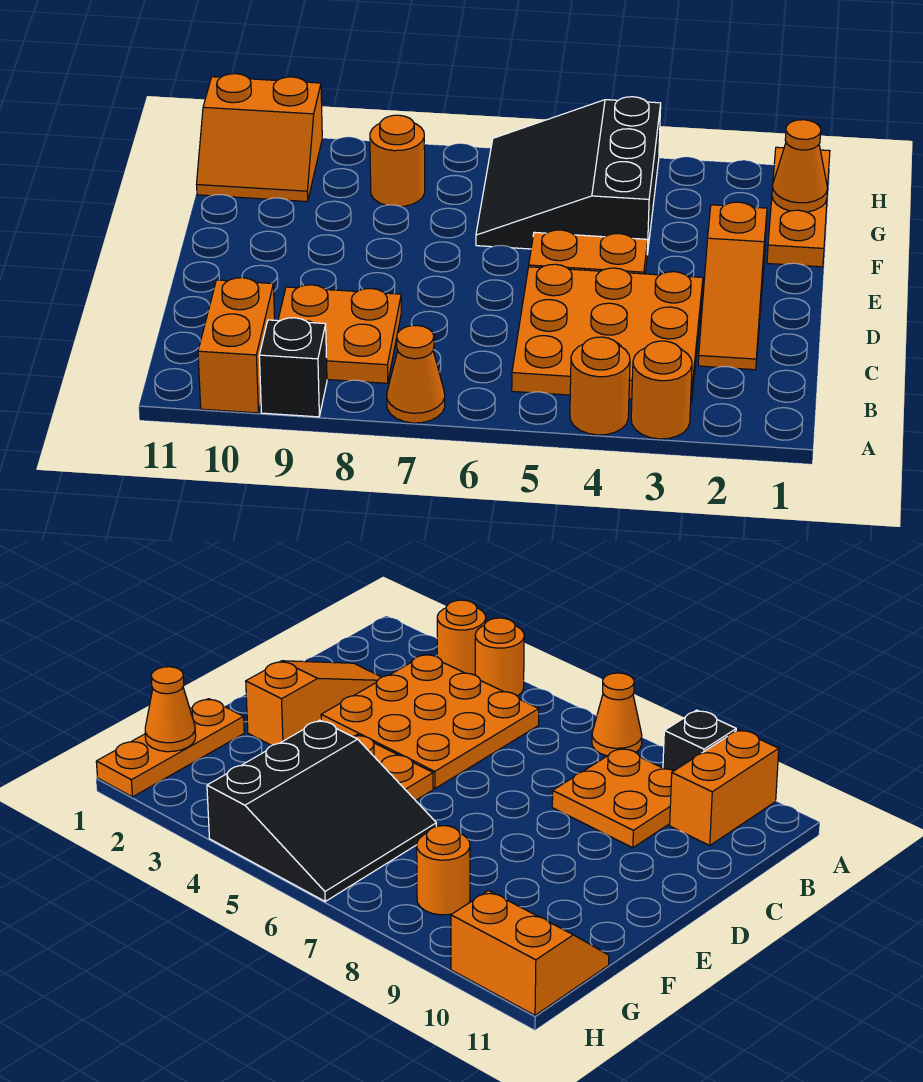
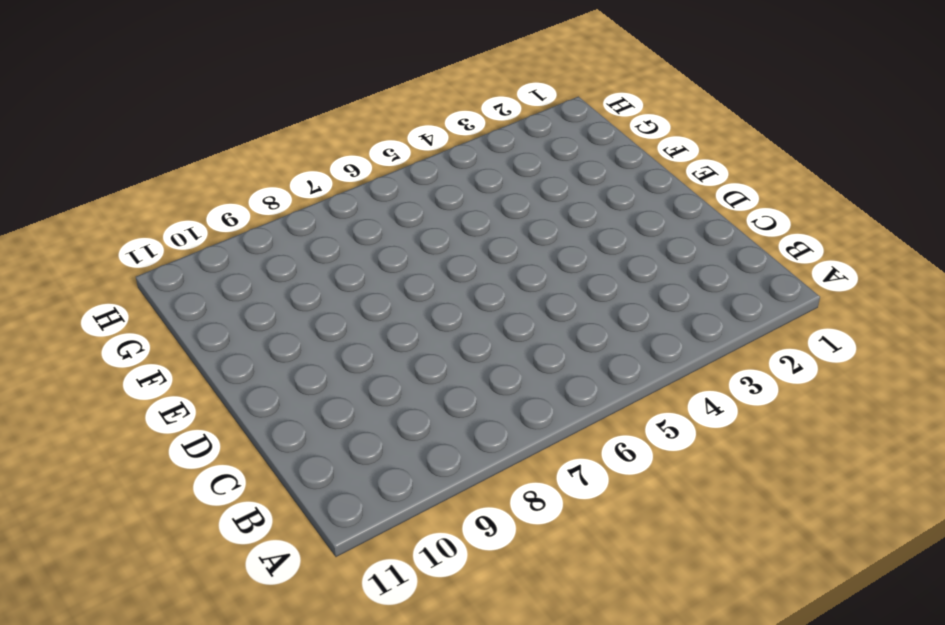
none -> orange round brick A3 level 1
none -> orange round brick A4 level 1
none -> orange cone A7 level 1

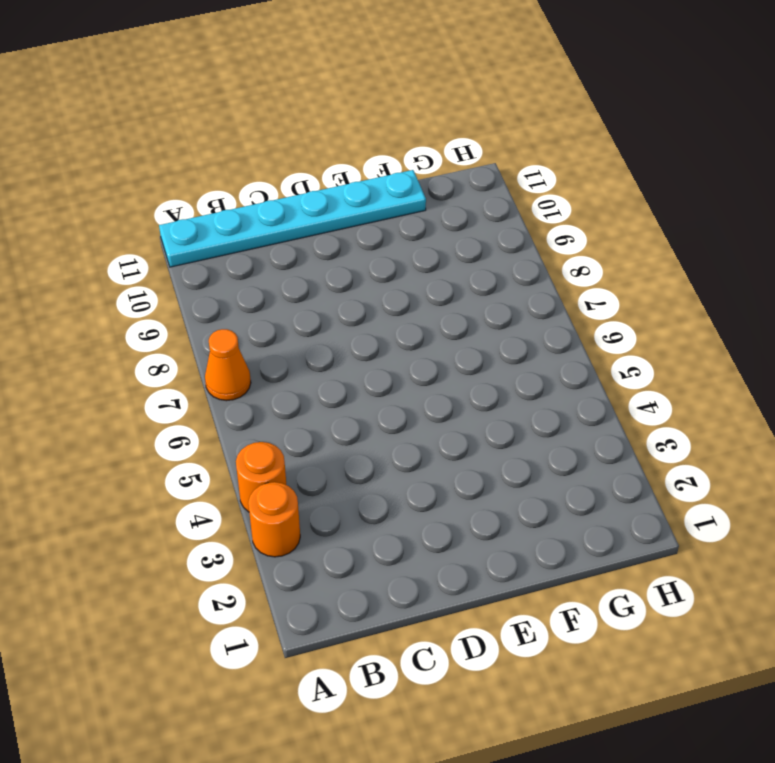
cyan plate A11:F11 level 1 -> none
none -> black brick A9 level 1
none -> orange brick A10:B10 level 1
none -> orange plate B3:D5 level 1

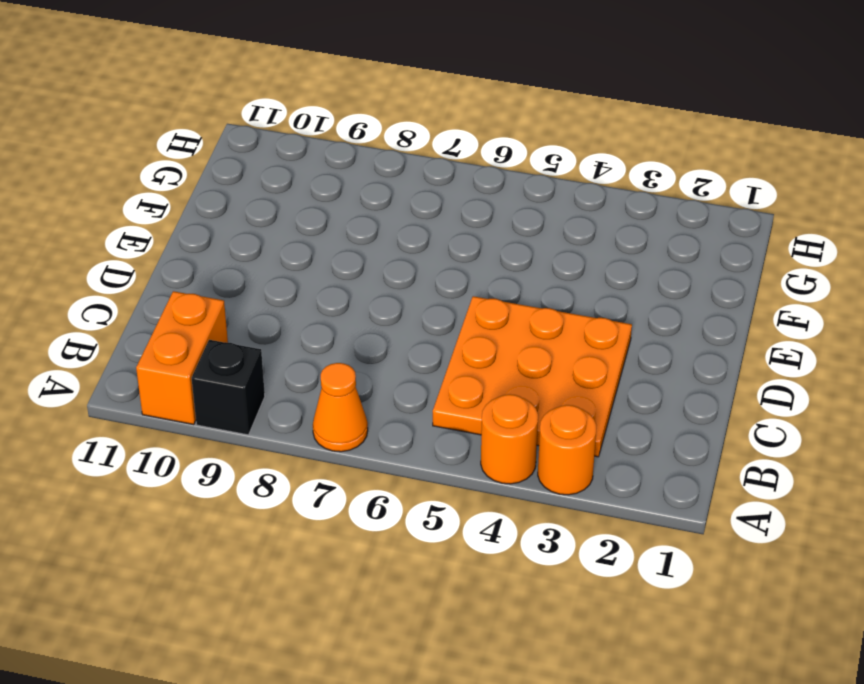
none -> orange plate B8:C9 level 1
none -> orange slope C2:E2 level 1 top E
none -> orange plate E4:E5 level 1

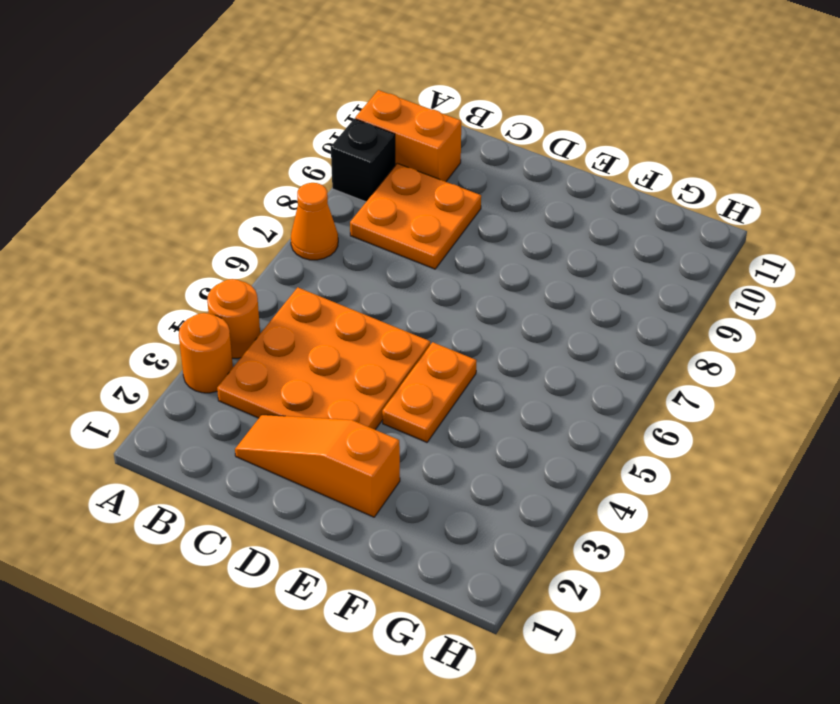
none -> orange plate F1:H1 level 1
none -> black slope F4:H6 level 1 top 4
none -> orange round brick G8 level 1

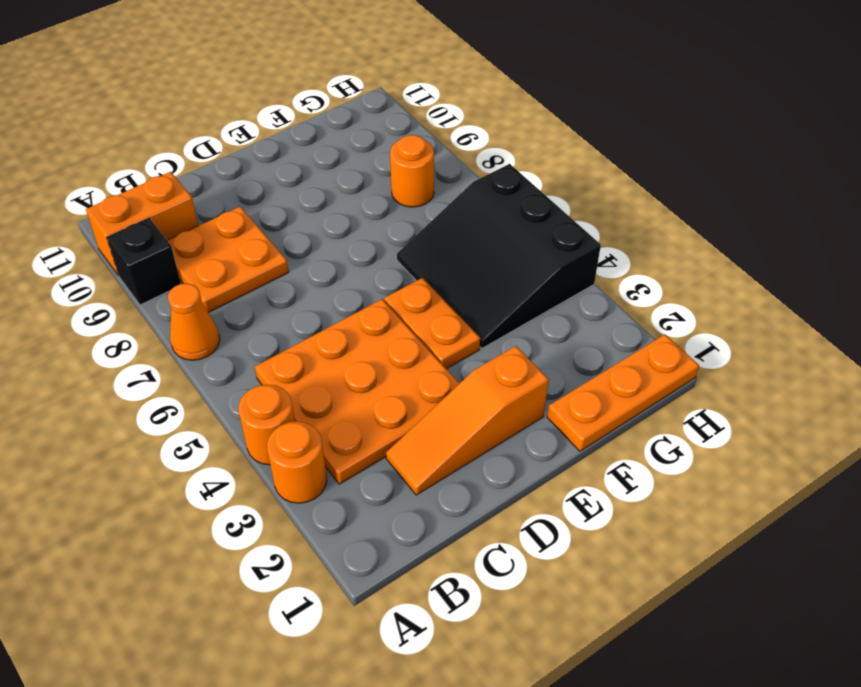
black slope F4:H6 level 1 top H -> black slope F4:H6 level 1 top 4
none -> orange slope G10:H11 level 1 top H
none -> orange cone G1 level 2

